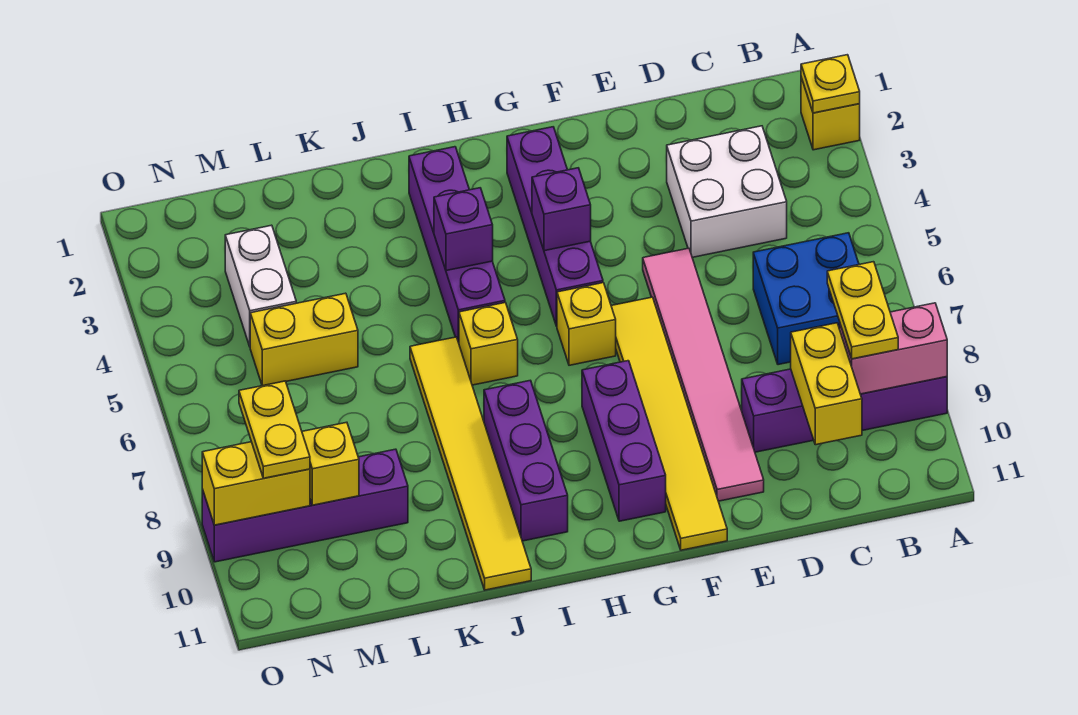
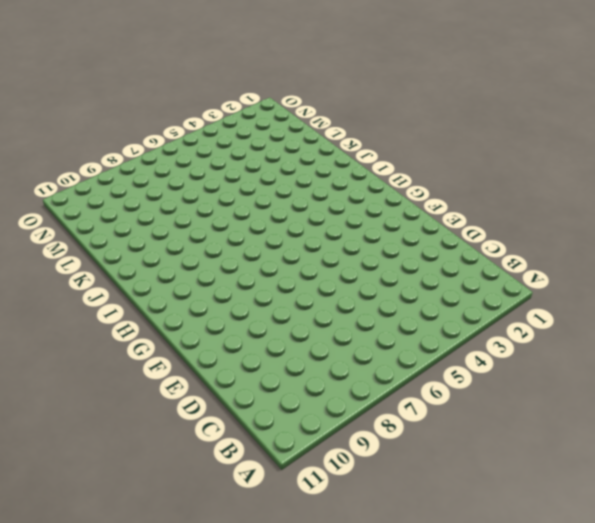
none -> yellow brick A2 level 1
none -> purple brick A9:D9 level 1
none -> blue brick B6:C7 level 1

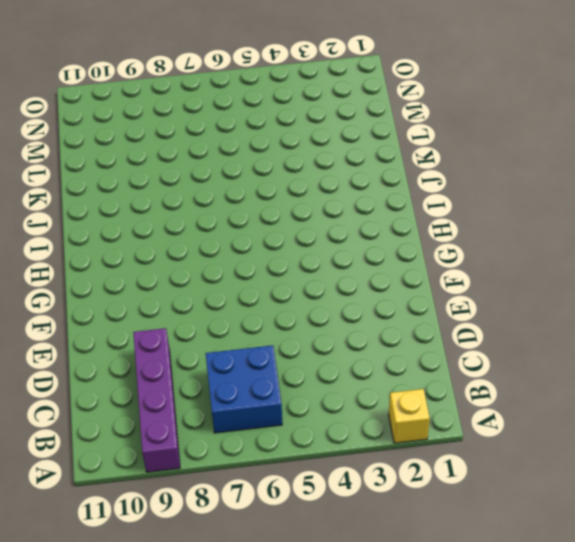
none -> white brick C3:D4 level 1
none -> pink tile E5:E10 level 1
none -> yellow tile F6:F11 level 1

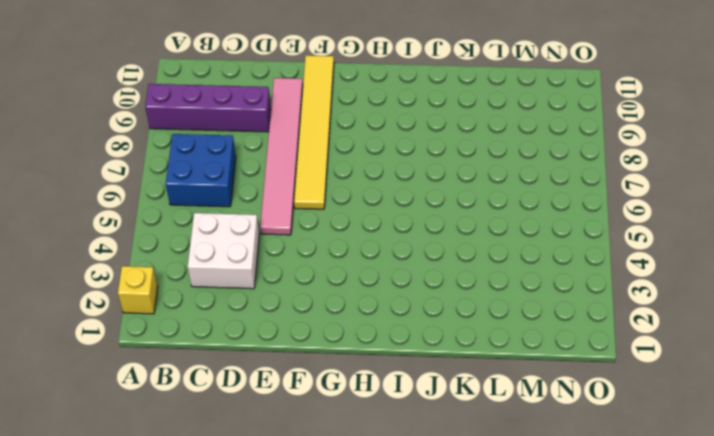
none -> purple brick G2:G5 level 1
none -> yellow brick G6 level 1
none -> purple brick G8:G10 level 1

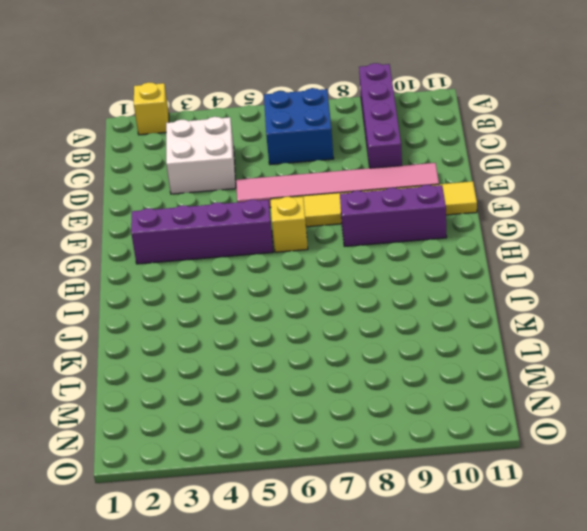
none -> purple brick I2:I5 level 1
none -> yellow brick I6 level 1
none -> purple brick I8:I10 level 1

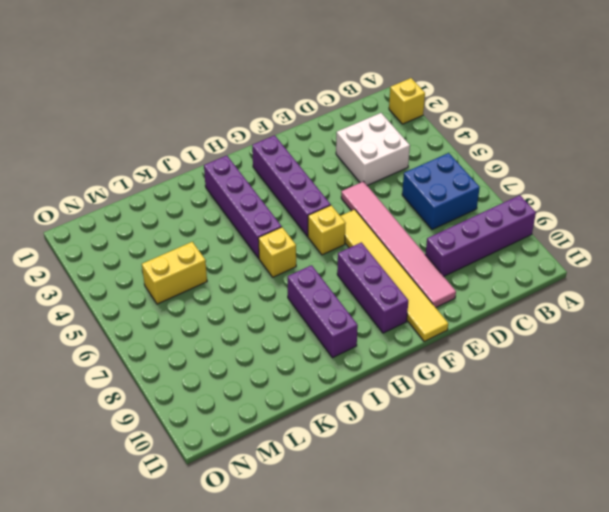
none -> yellow tile J6:J11 level 1
none -> purple brick L9:O9 level 1
none -> white brick M3:M4 level 1

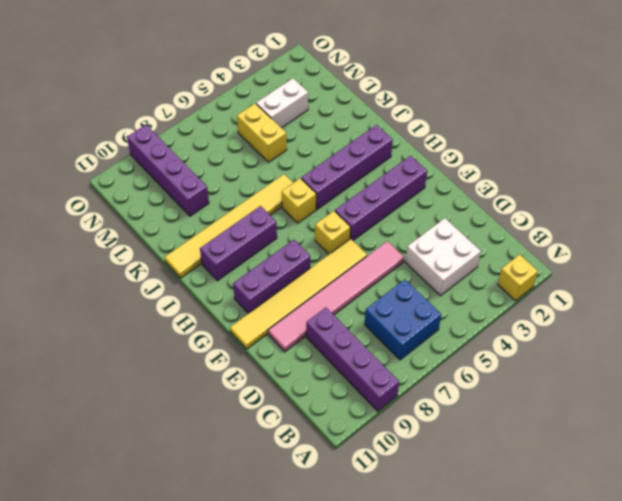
none -> yellow plate A2 level 2
none -> pink brick A9:B9 level 2
none -> yellow brick C9:C10 level 2

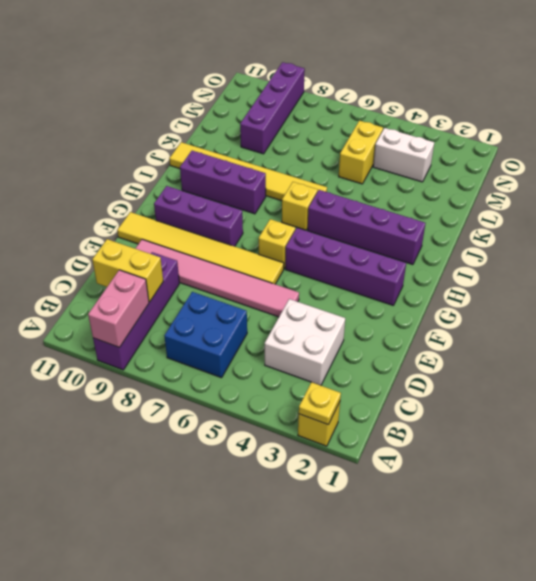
none -> purple brick G4 level 2
none -> purple brick I4 level 2
none -> yellow brick M9 level 2

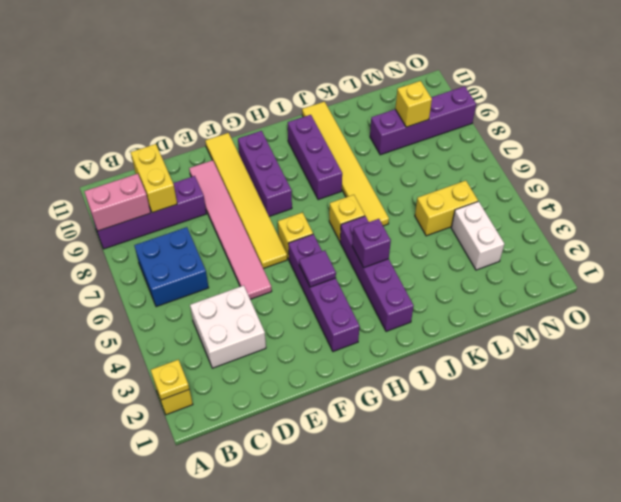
purple tile G4 level 2 -> purple brick G4 level 2
none -> yellow brick N9:O9 level 2
none -> yellow plate B8:B9 level 3
none -> yellow plate N8:N9 level 3

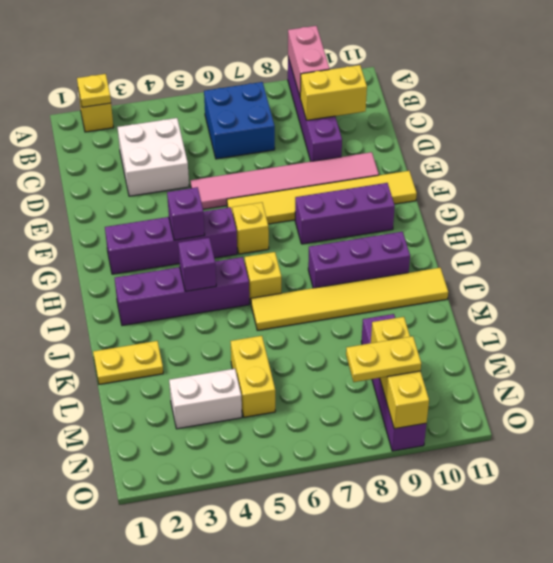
yellow plate K1:K2 level 1 -> yellow plate B8:B9 level 3

